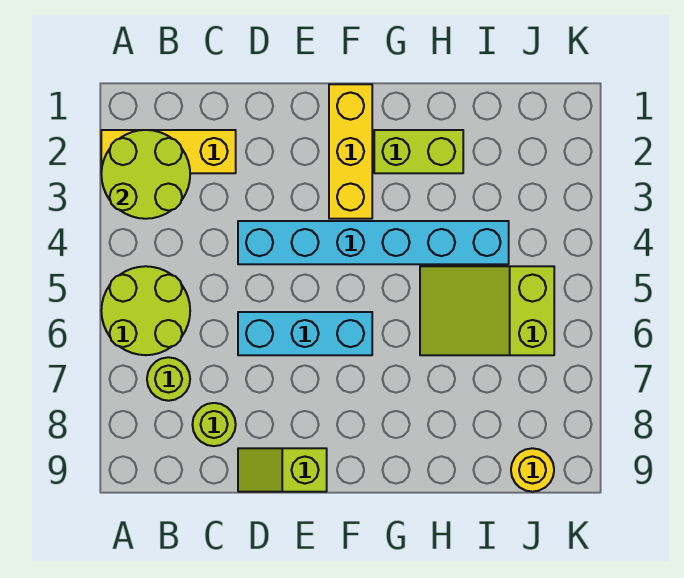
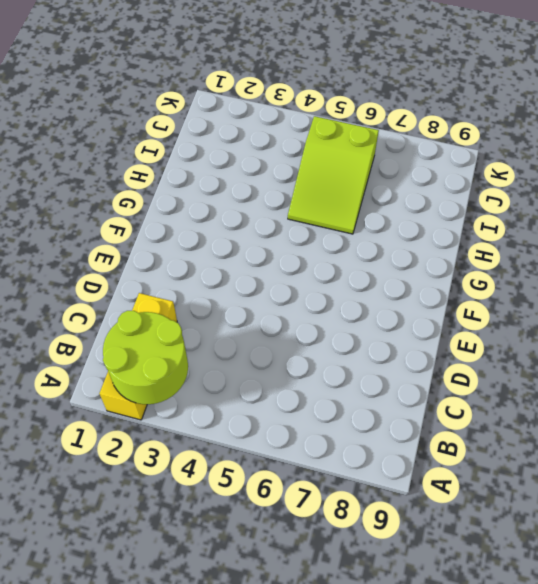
none -> lime round brick A5:B6 level 1
none -> lime round brick B7 level 1
none -> lime round brick C8 level 1

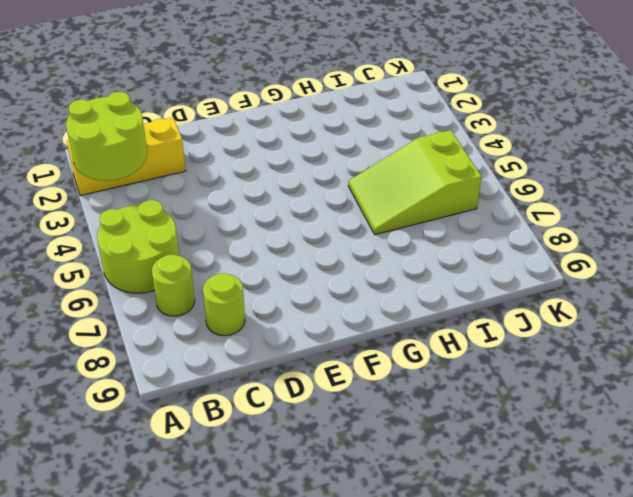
none -> cyan brick D4:I4 level 1
none -> cyan brick D6:F6 level 1
none -> lime slope D9:E9 level 1 top E

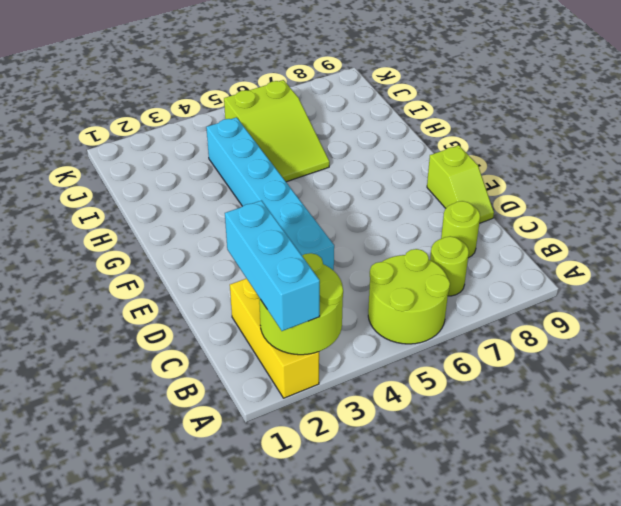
cyan brick A2:C2 level 3 -> cyan brick D6:F6 level 1
none -> yellow brick F1:F3 level 1
none -> lime brick G2:H2 level 1
none -> yellow round brick J9 level 1

